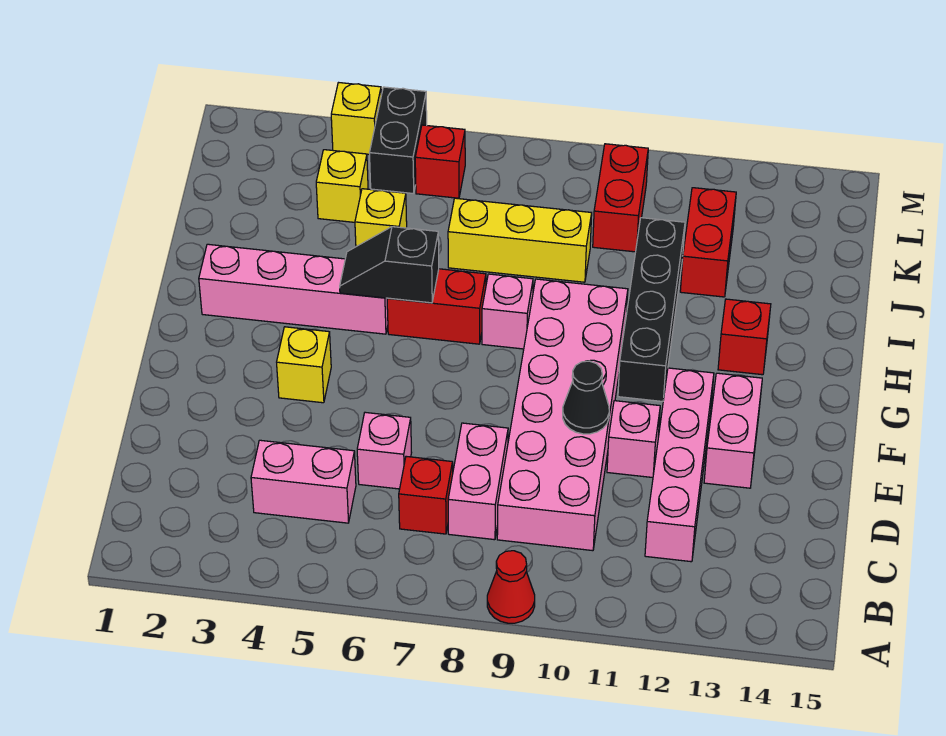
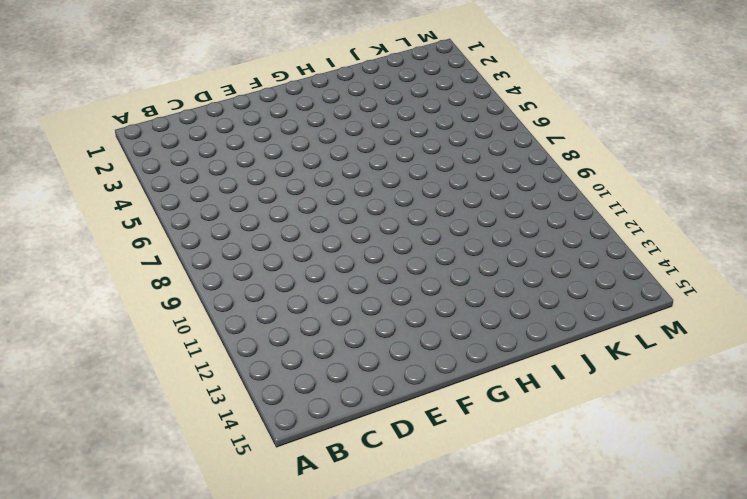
none -> red cone A9 level 1
none -> pink brick C4:C5 level 1
none -> red brick C7 level 1

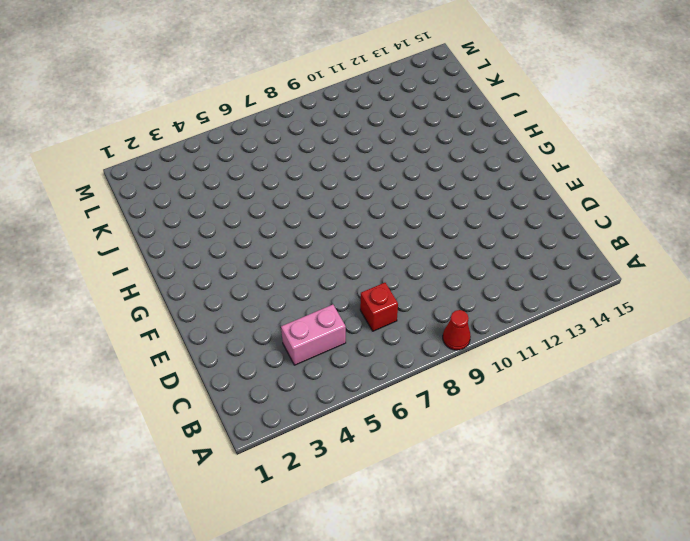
none -> pink brick C8:D8 level 1
none -> pink brick C9:H10 level 1
none -> pink brick C12:F12 level 1

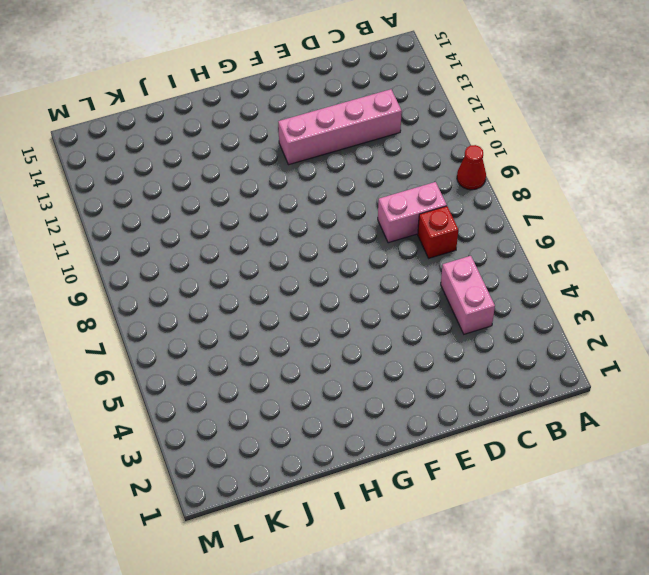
none -> pink brick C9:H10 level 1
none -> pink brick D6 level 1
none -> pink brick E11 level 1

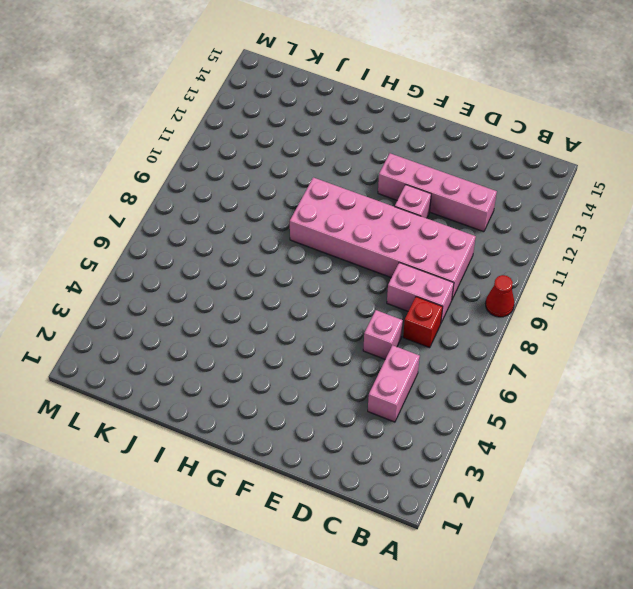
none -> pink brick E13:F13 level 1
none -> yellow brick F4 level 1
none -> black brick G11:J11 level 1

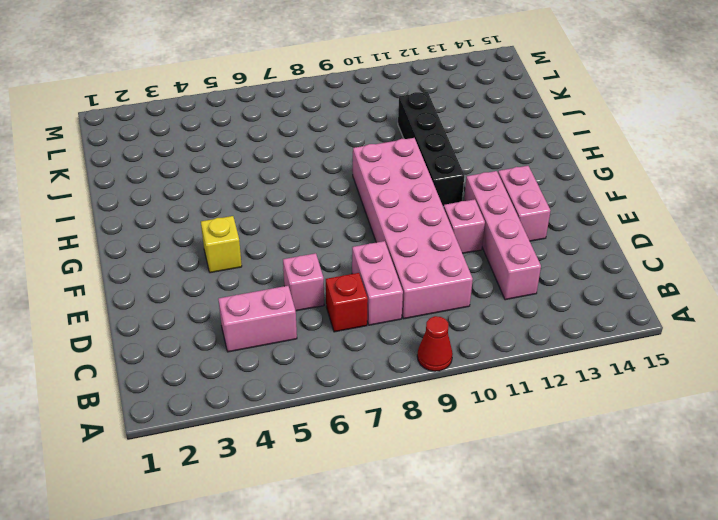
none -> pink brick H2:H5 level 1
none -> red brick H6:H7 level 1
none -> pink brick H8 level 1

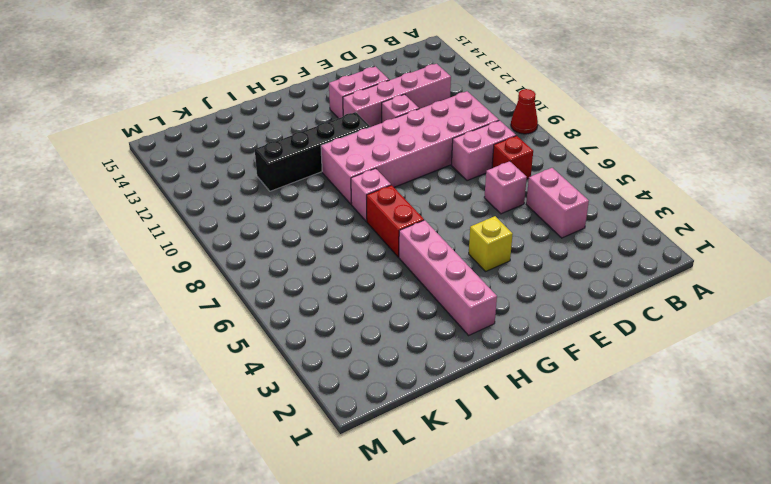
none -> red brick H13 level 1
none -> yellow brick J5 level 1
none -> yellow brick J7:J9 level 1

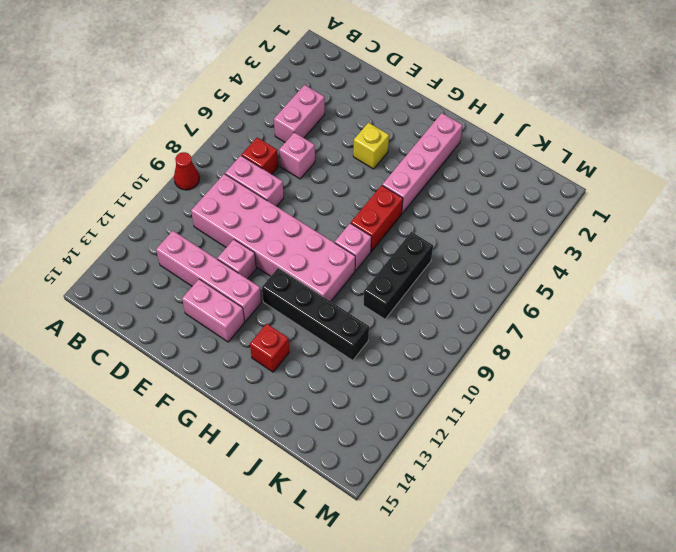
black brick J7:J9 level 1 -> yellow brick J7:J9 level 1
none -> yellow brick J5 level 1
none -> red brick J12:K12 level 1
none -> yellow brick K4 level 1

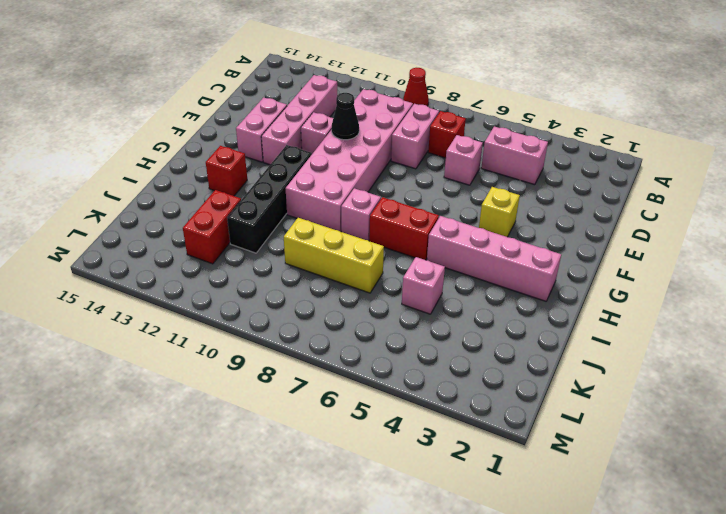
pink brick J5 level 1 -> yellow brick J5 level 1
none -> yellow brick K4 level 1
none -> red brick K10:L10 level 1
none -> black brick L5:M5 level 1

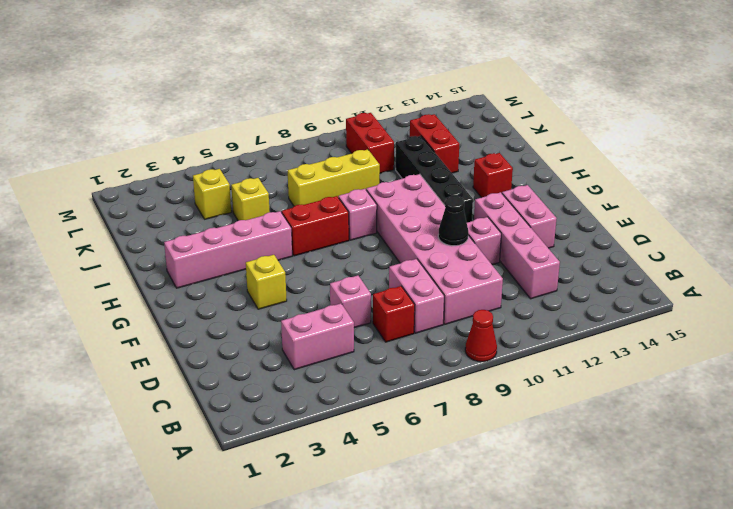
none -> black brick L5:M5 level 1
none -> red brick L6 level 1
none -> yellow brick M4 level 1

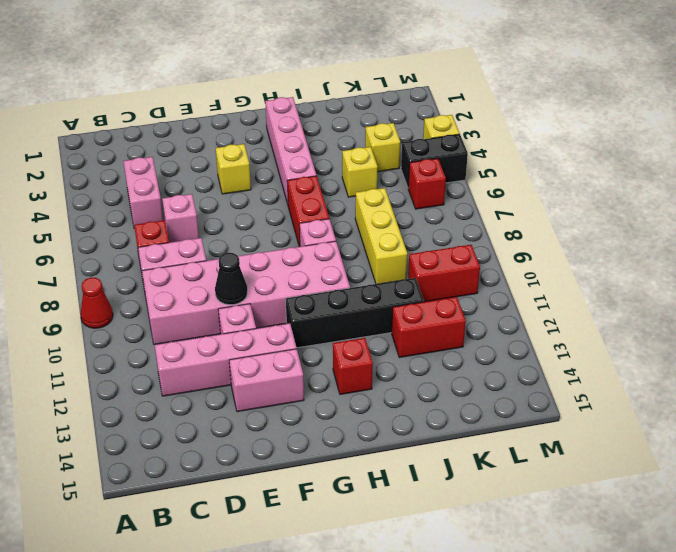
none -> black slope H5:H6 level 2 top 6

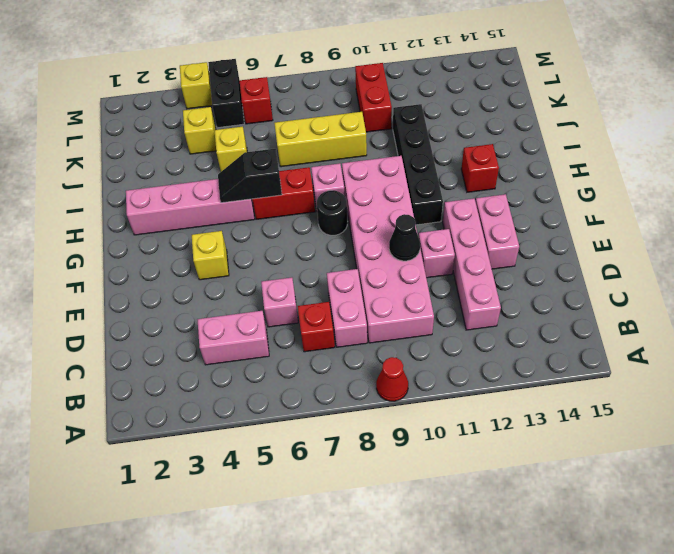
black round brick G8 level 1 -> none
none -> red brick J12:K12 level 1

